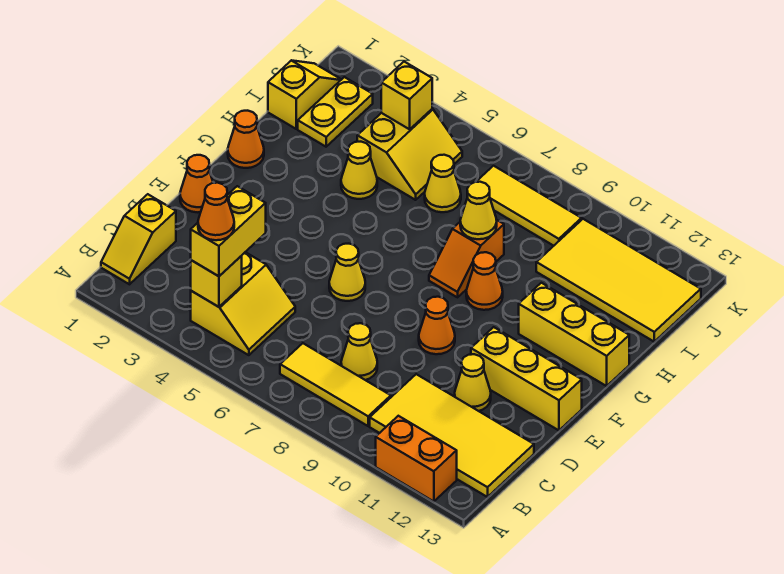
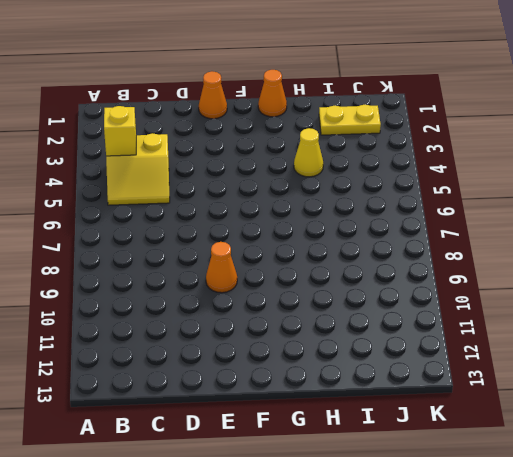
none -> orange brick A11:A12 level 1
none -> yellow slope B1:C1 level 1 top C
none -> yellow tile B7:B9 level 1

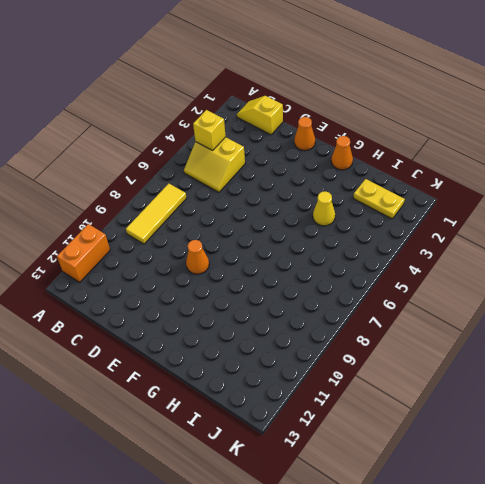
none -> yellow tile B10:C13 level 1
none -> yellow cone C8 level 1
none -> yellow cone D11 level 1

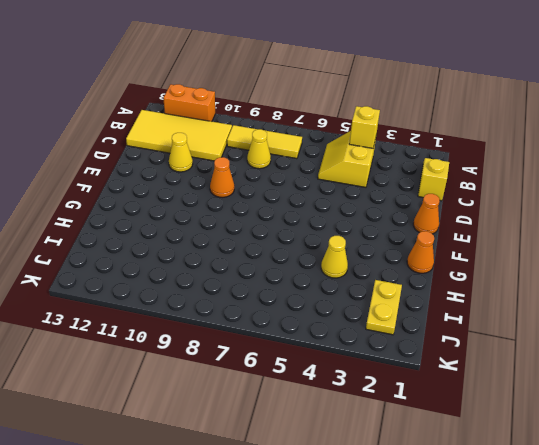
none -> yellow cone E6 level 1
none -> yellow brick E11:E13 level 1
none -> orange slope G8:H8 level 1 top H

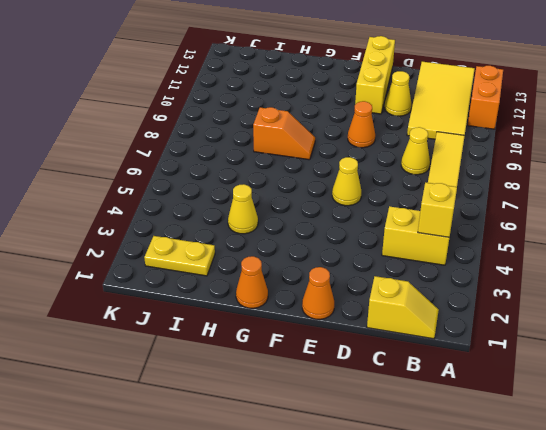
none -> orange cone G9 level 1
none -> yellow brick G11:G13 level 1
none -> yellow slope I1:J1 level 1 top I

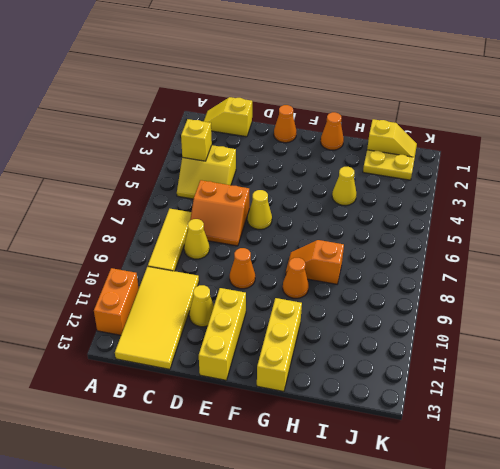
orange slope C6:D7 level 1 top 6 -> none
none -> yellow slope I4:J5 level 1 top 4
none -> yellow cone I6 level 1
none -> yellow tile I10:J13 level 1

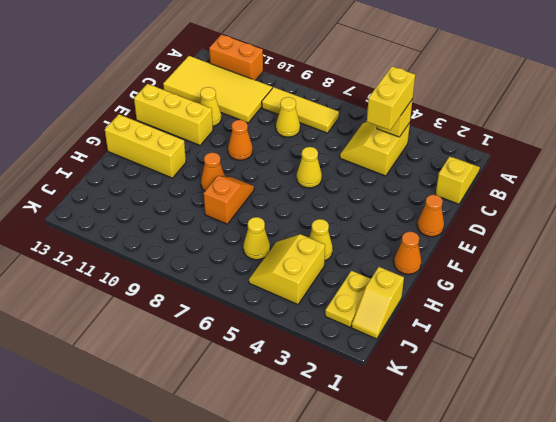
none -> yellow tile I10:J13 level 1
none -> yellow tile J7:J9 level 1
none -> yellow cone H8 level 2

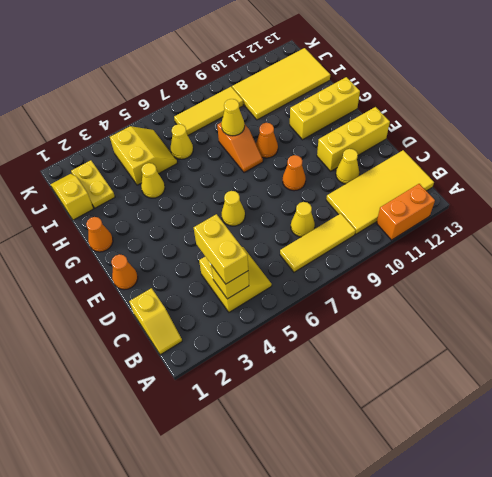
none -> yellow brick J4 level 2
none -> orange cone B4 level 4

